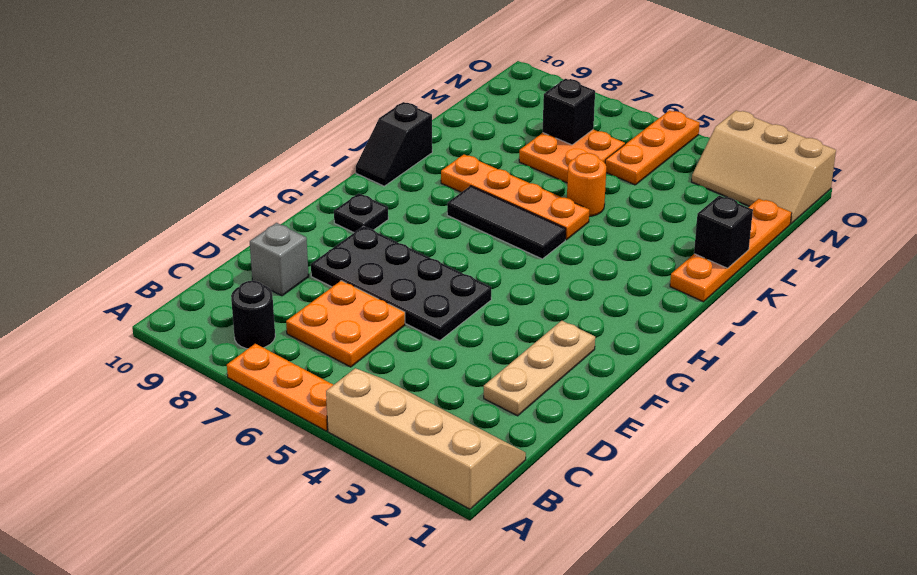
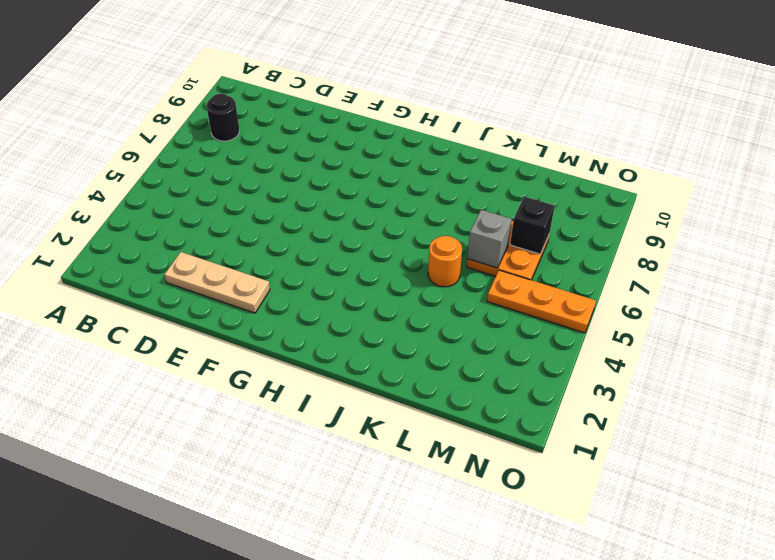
grey brick L6 level 2 -> grey brick D9 level 1
none -> tan slope A1:B4 level 1 top A
none -> orange plate A5:A7 level 1
none -> orange plate C6:D7 level 1

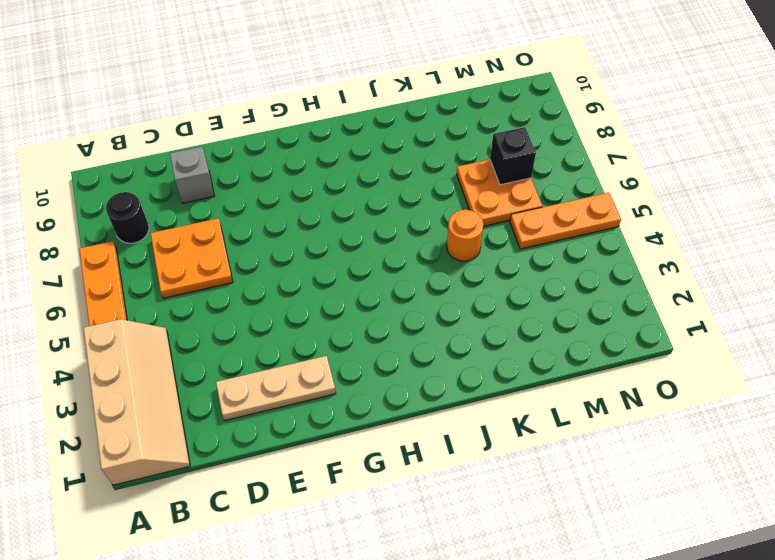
none -> black plate E5:F8 level 1
none -> black plate G9 level 1
none -> black tile I5:I7 level 1

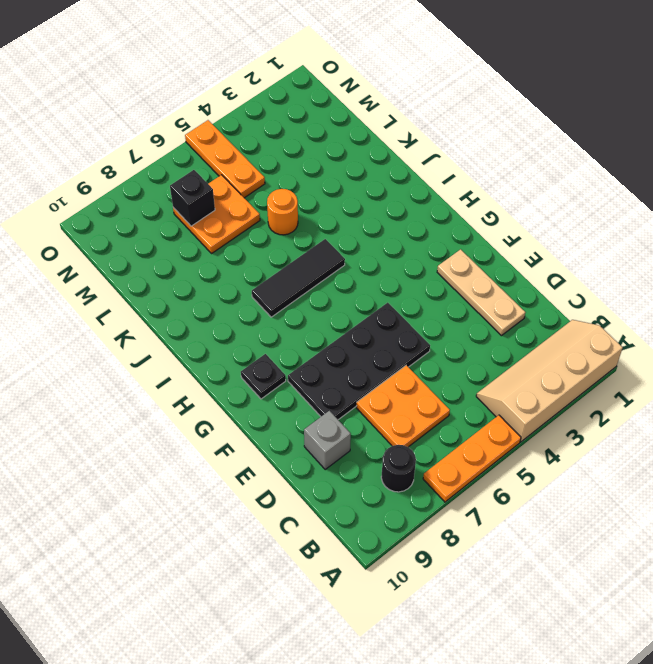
none -> black slope I10:J10 level 1 top J
none -> orange plate J1:M1 level 1
none -> orange plate J5:J8 level 1

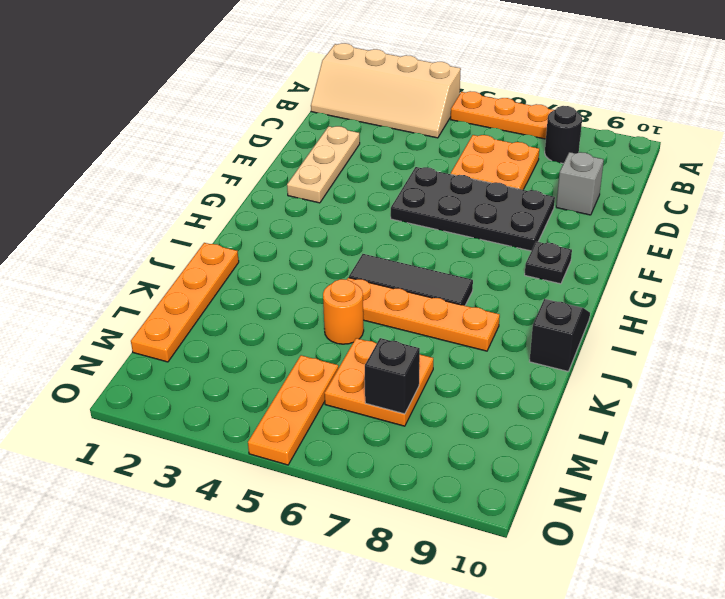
none -> tan slope N1:O3 level 1 top O
none -> black brick K1 level 2

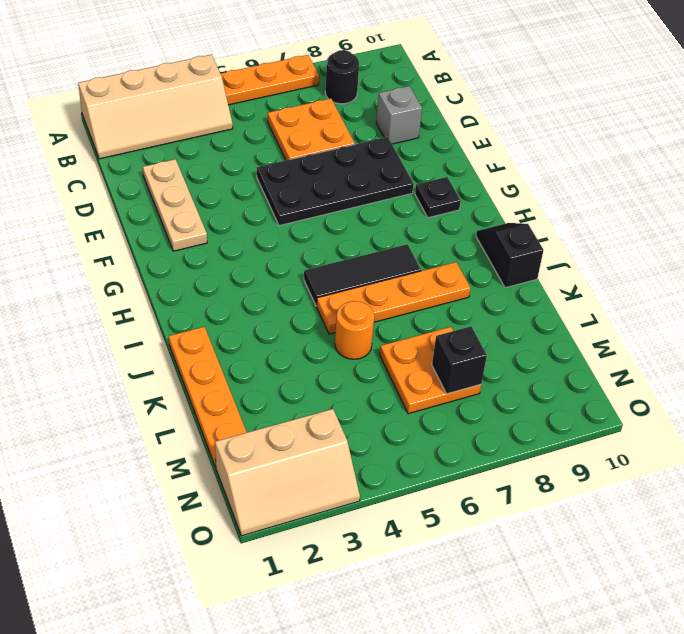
tan slope N1:O3 level 1 top N -> tan slope N1:O3 level 1 top O
none -> orange plate M5:O5 level 1
none -> black brick K1 level 2

